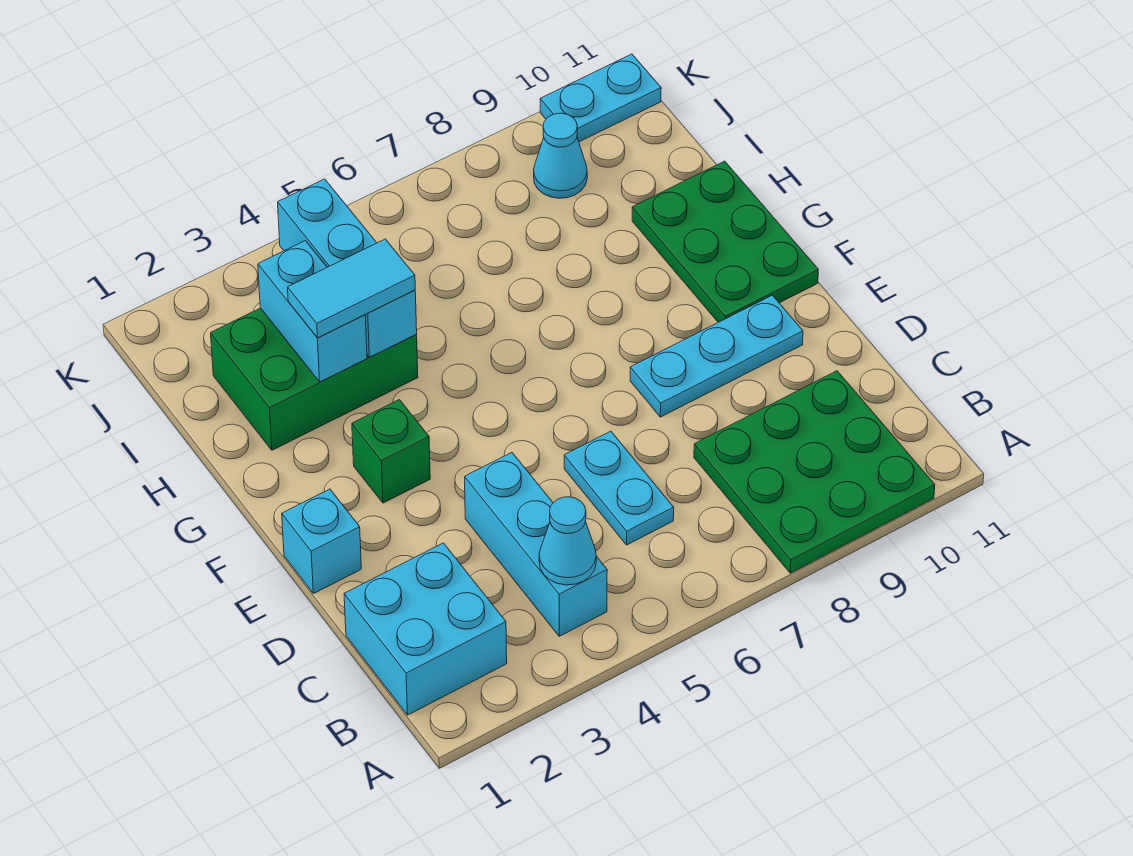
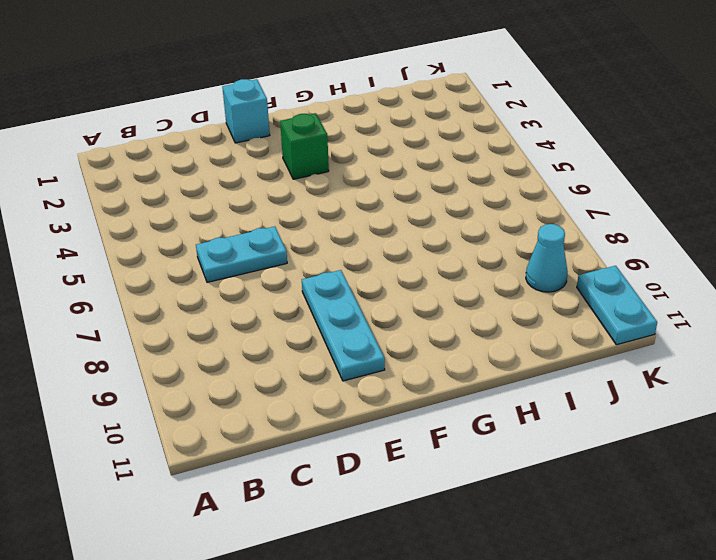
none -> green plate A8:C10 level 1
none -> cyan brick B1:C2 level 1
none -> cyan brick B4:D4 level 1

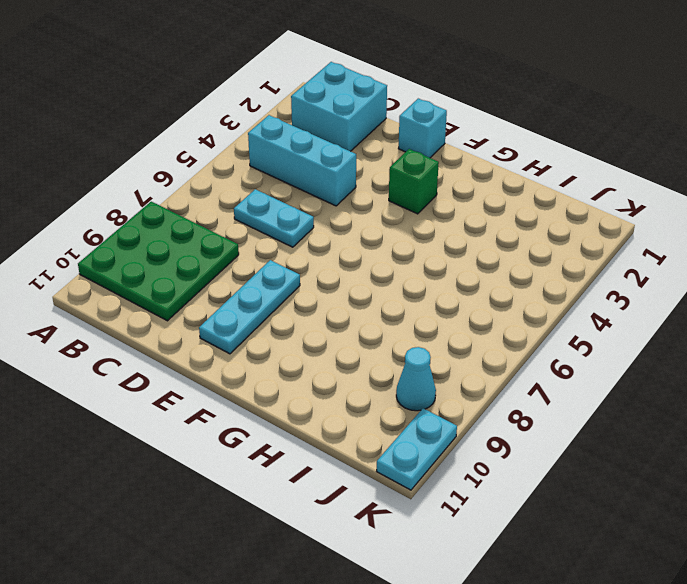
none -> green plate F10:H11 level 1
none -> green brick H2:I4 level 1
none -> cyan cone B4 level 2

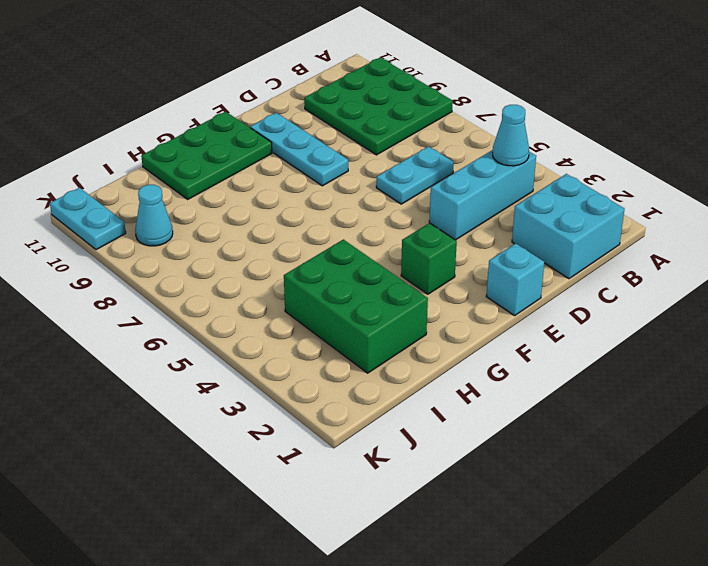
none -> cyan brick H3:I3 level 2
none -> cyan brick H4:J4 level 2
none -> cyan tile H3:H4 level 3

